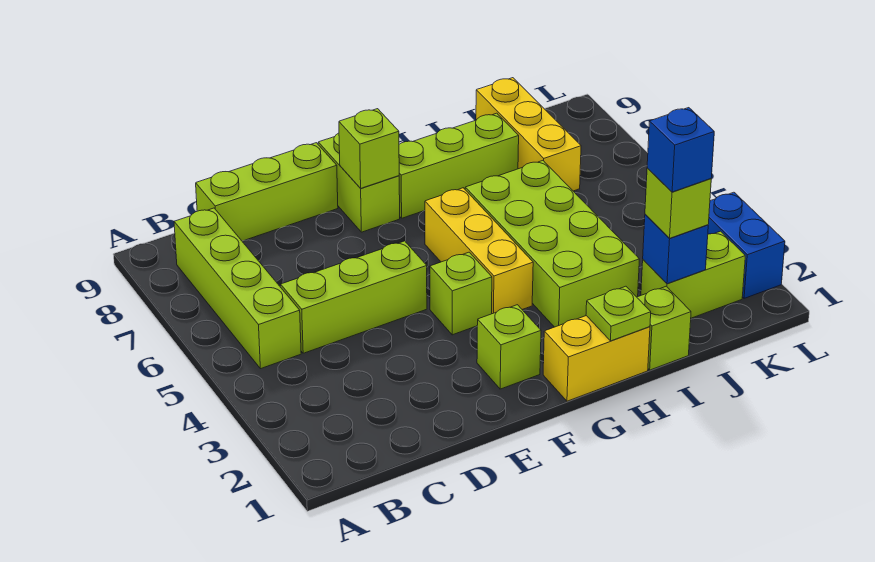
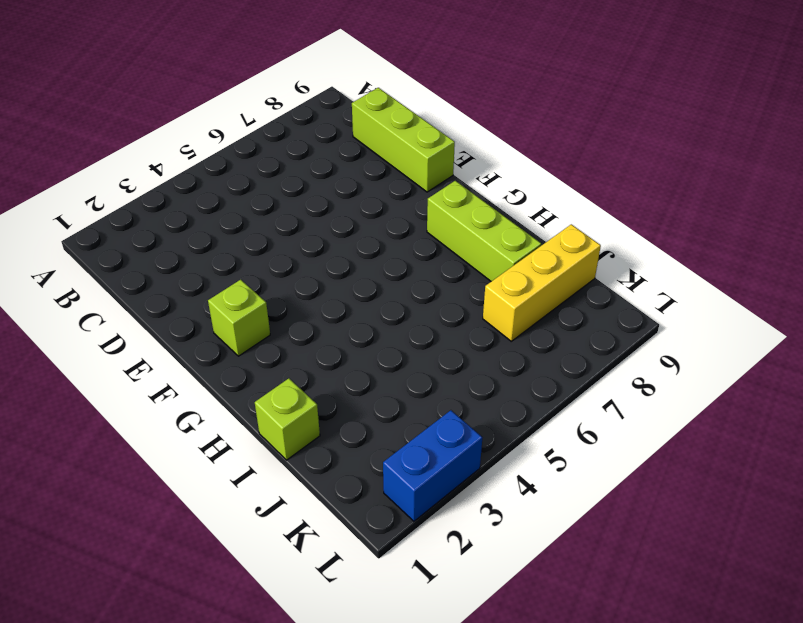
none -> lime brick B5:B8 level 1
none -> lime brick C5:E5 level 1
none -> lime brick F4 level 1

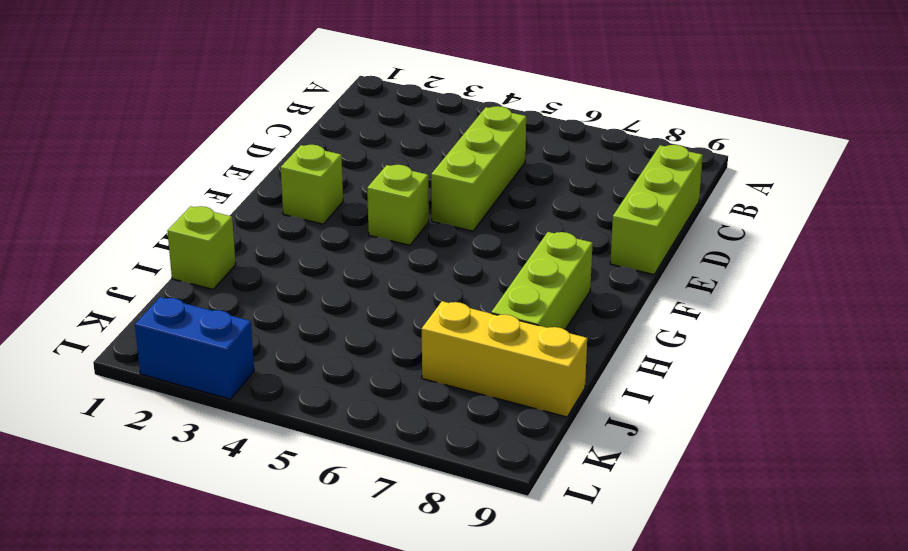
none -> lime brick B5:B8 level 1
none -> lime brick F8:F9 level 1
none -> yellow brick G1:H1 level 1

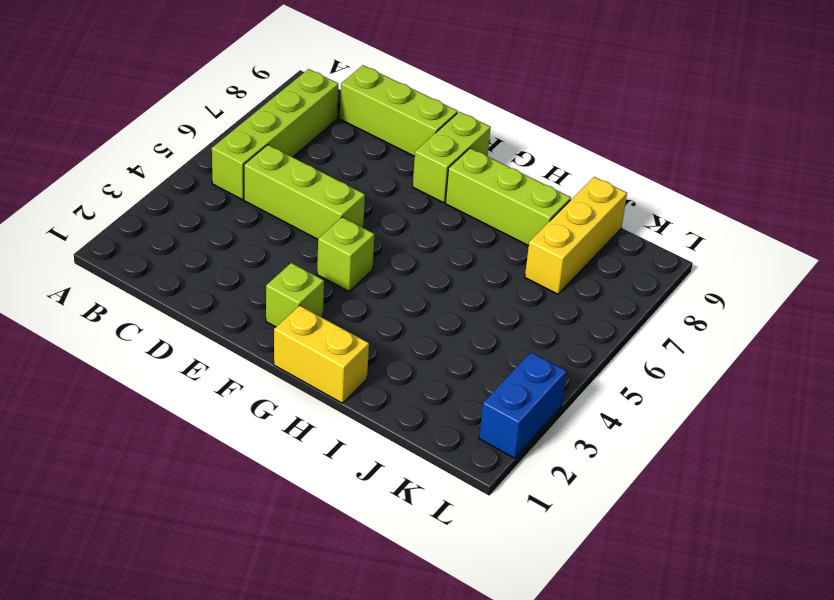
none -> yellow brick G4:G6 level 1
none -> lime brick H3:I6 level 1
none -> lime brick I1 level 1

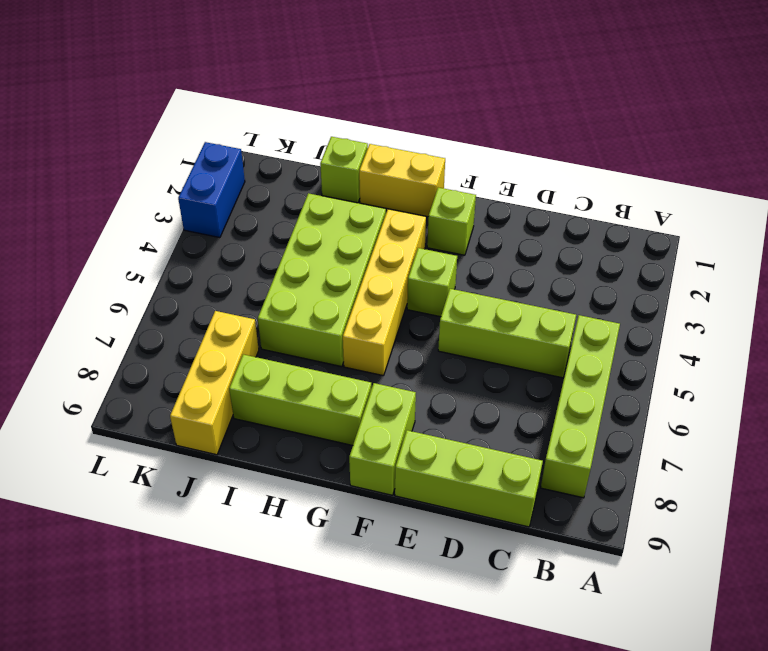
yellow brick G3:G6 level 1 -> yellow brick G4:G6 level 1
none -> lime brick J2:K2 level 1
none -> lime brick F8 level 2
none -> lime plate H1 level 2

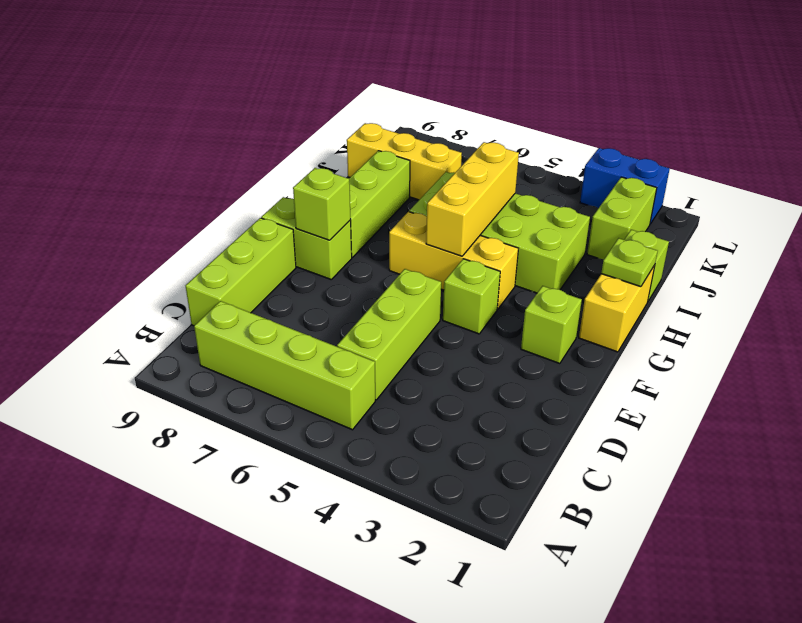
yellow brick G5:I5 level 2 -> none
none -> blue brick J2 level 2
none -> lime brick J2 level 3
none -> blue brick J2 level 4

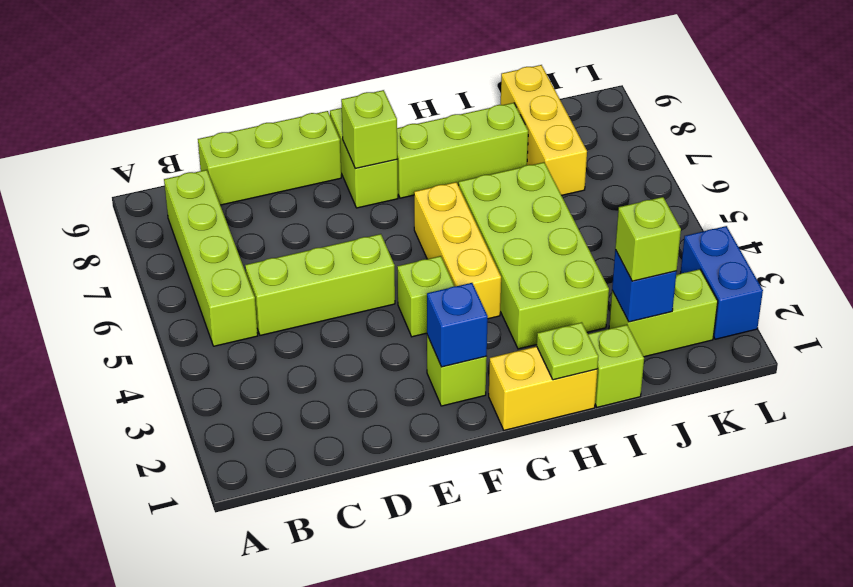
blue brick F2 level 2 -> blue brick J2 level 4

